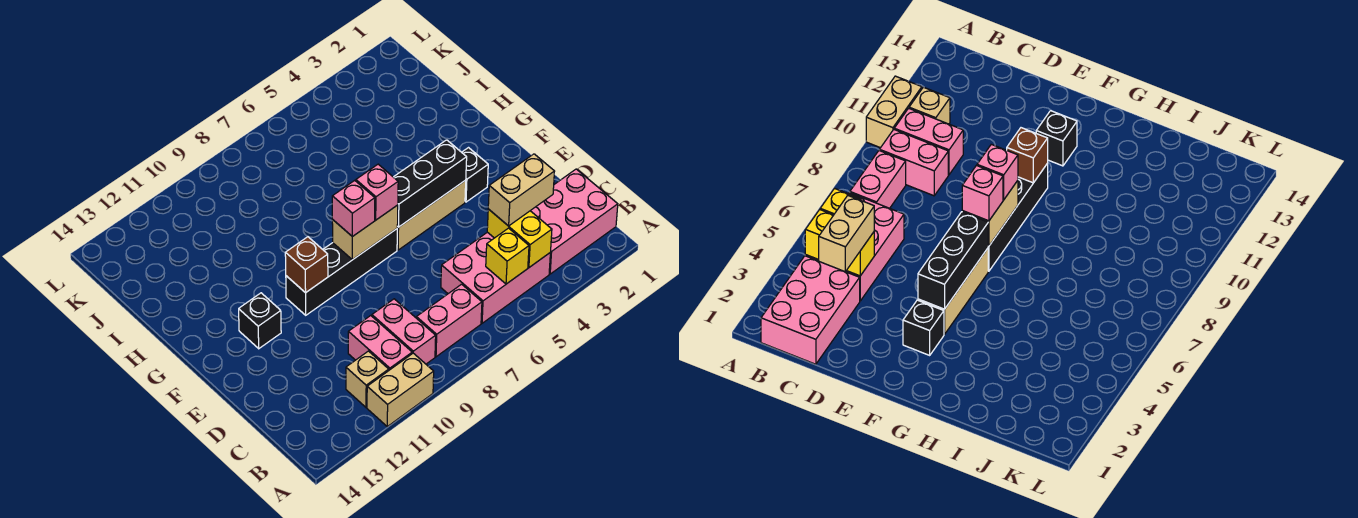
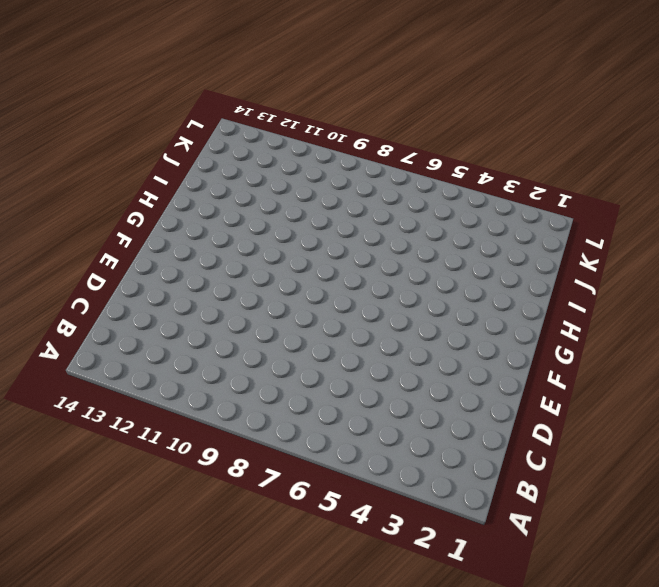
none -> tan brick A10:A11 level 1
none -> pink brick B1:C3 level 1
none -> pink brick B4:C6 level 1

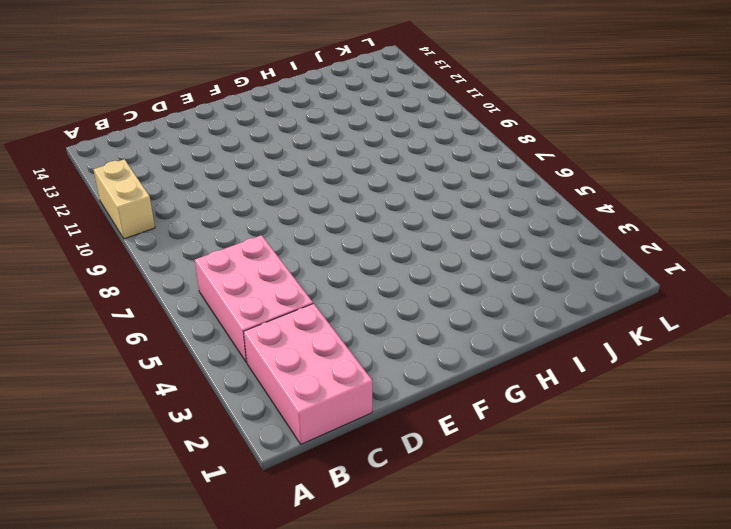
none -> pink brick B7:B8 level 1
none -> pink brick B9:C9 level 1
none -> pink brick B10:C10 level 1

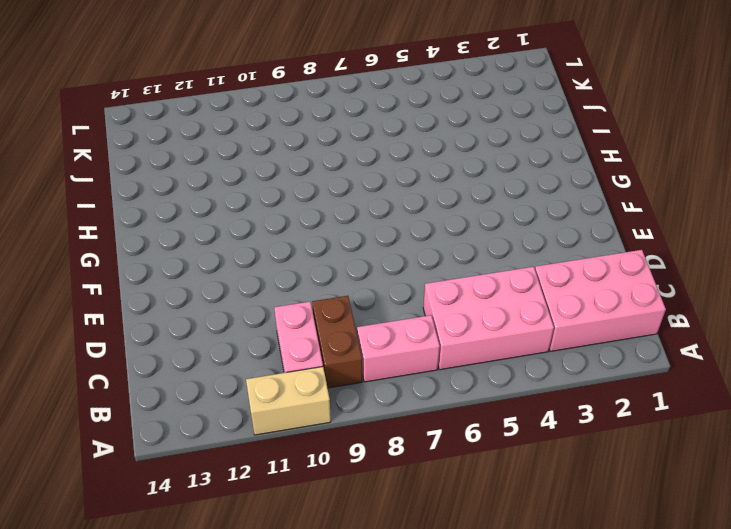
brown brick B9:C9 level 1 -> pink brick B9:C9 level 1
none -> tan brick B11 level 1
none -> black brick F3 level 1
none -> tan brick F4:F6 level 1

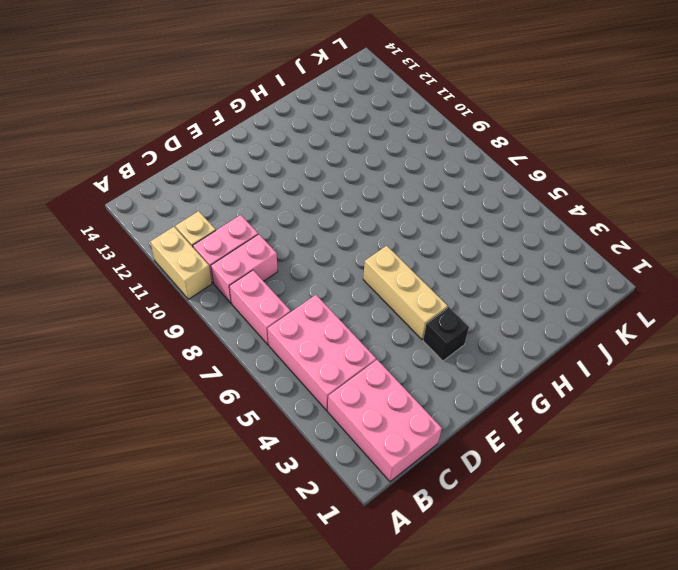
none -> black brick F7:F10 level 1
none -> black brick F12 level 1
none -> yellow brick B4:C4 level 2

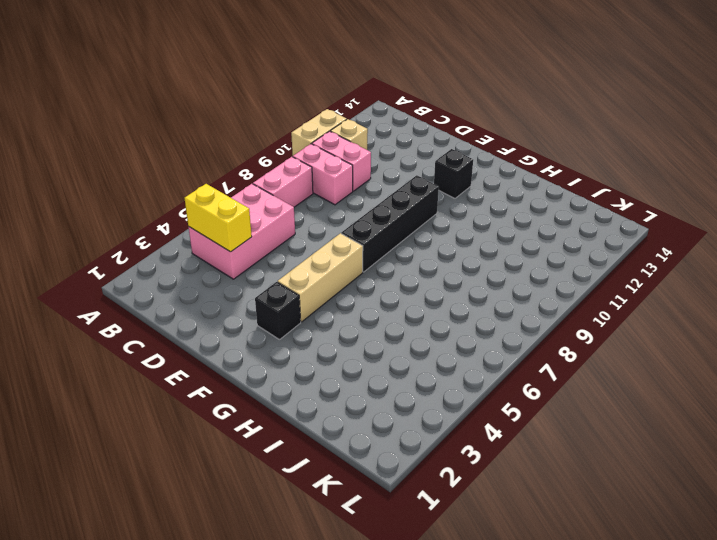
none -> pink brick B1:C3 level 1
none -> yellow brick B5 level 2
none -> black brick F4:F6 level 2

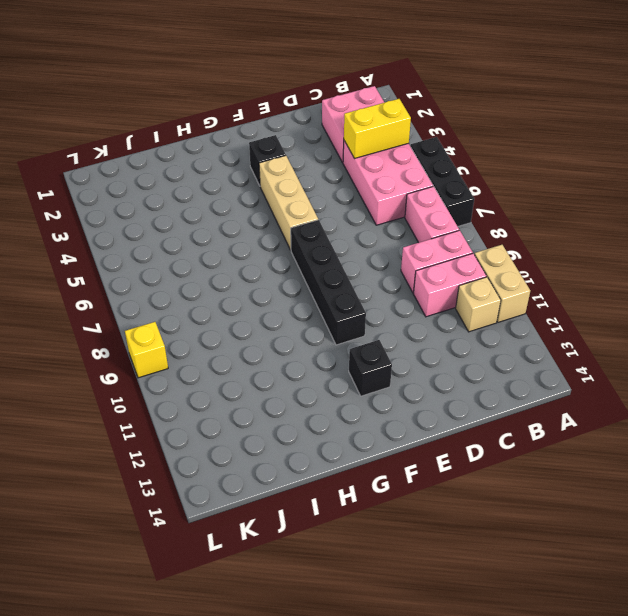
black brick A5:A7 level 1 -> black brick F4:F6 level 2
pink brick B2:C3 level 1 -> pink brick B1:C3 level 1
yellow brick L9 level 1 -> yellow brick B5 level 2
none -> tan brick F7:F8 level 2
none -> brown brick F10 level 2
none -> tan brick C3:C4 level 3

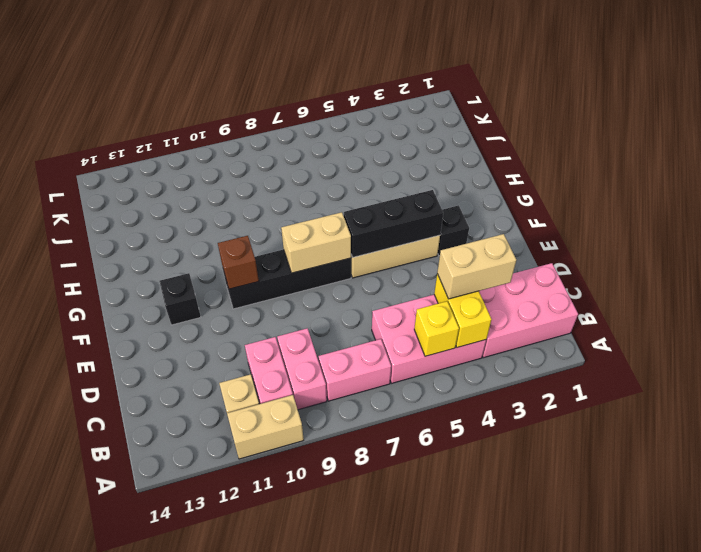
none -> pink brick F7 level 3
none -> pink brick F8 level 3

